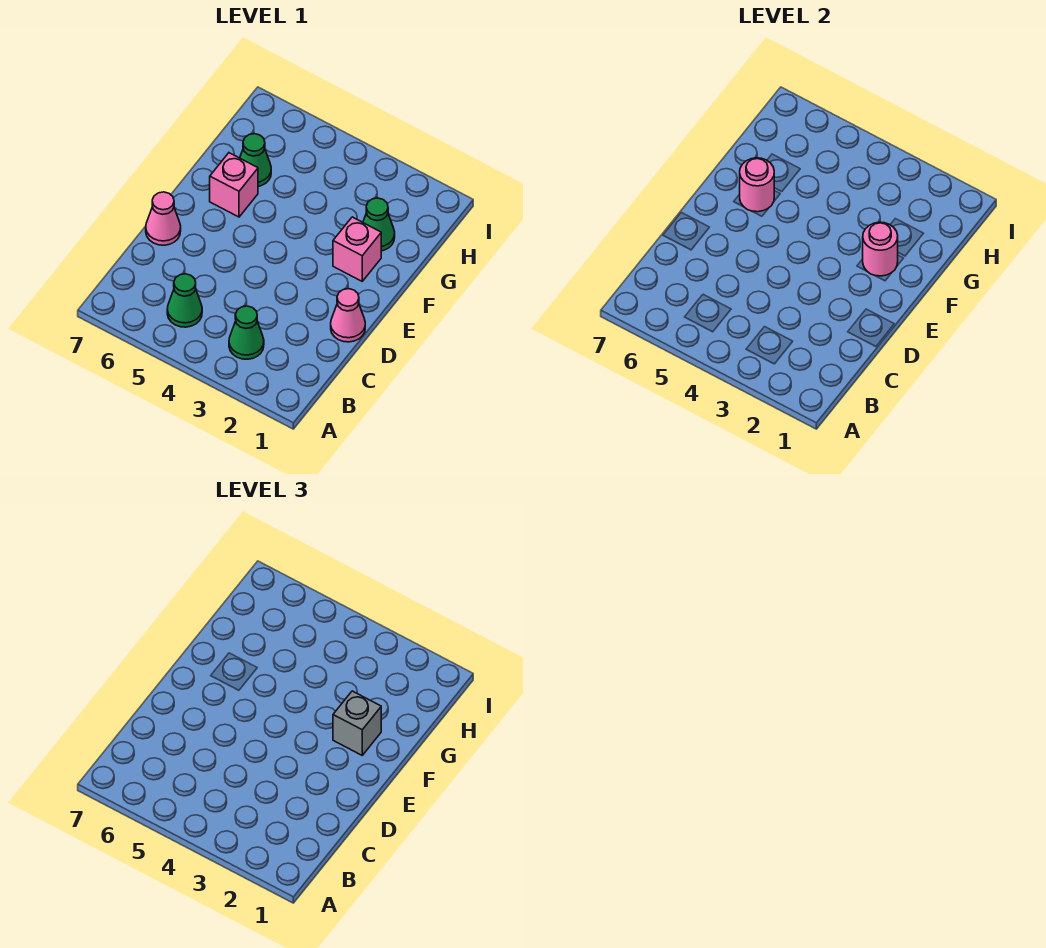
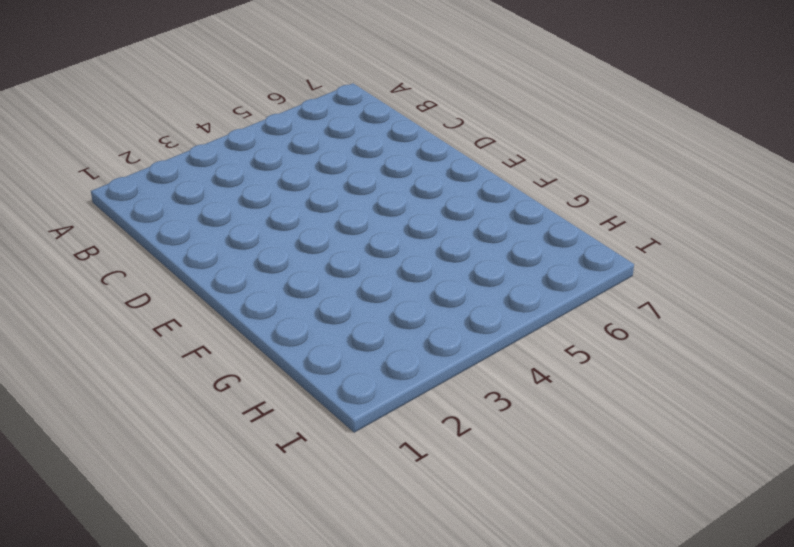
none -> green cone B3 level 1
none -> green cone B5 level 1

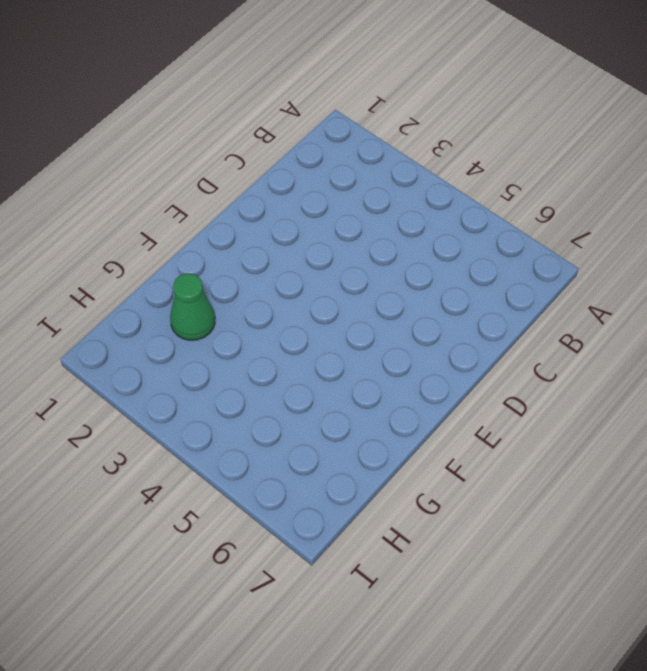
none -> green cone B3 level 1
none -> green cone B5 level 1

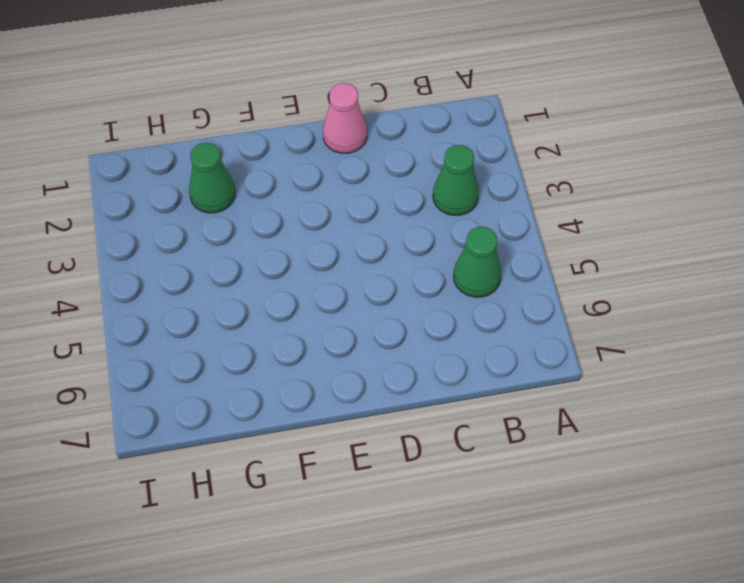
none -> pink cone D7 level 1
none -> pink brick F2 level 1

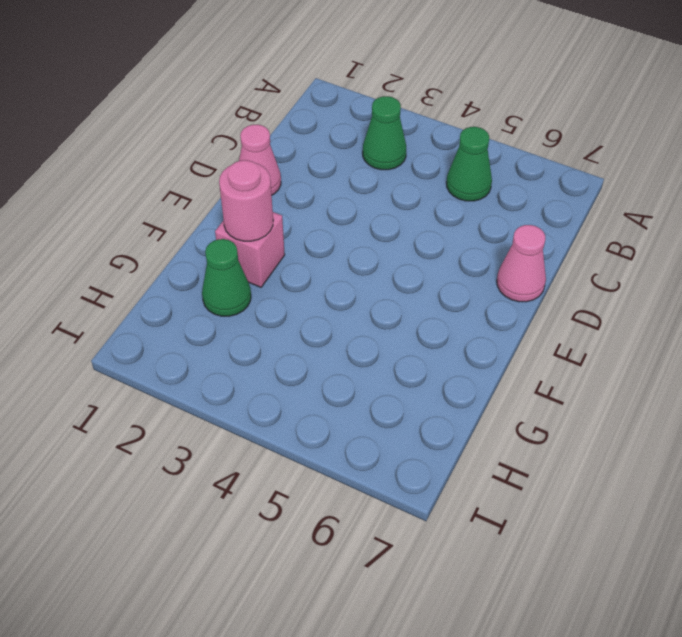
none -> pink brick F6 level 1
none -> green cone G6 level 1

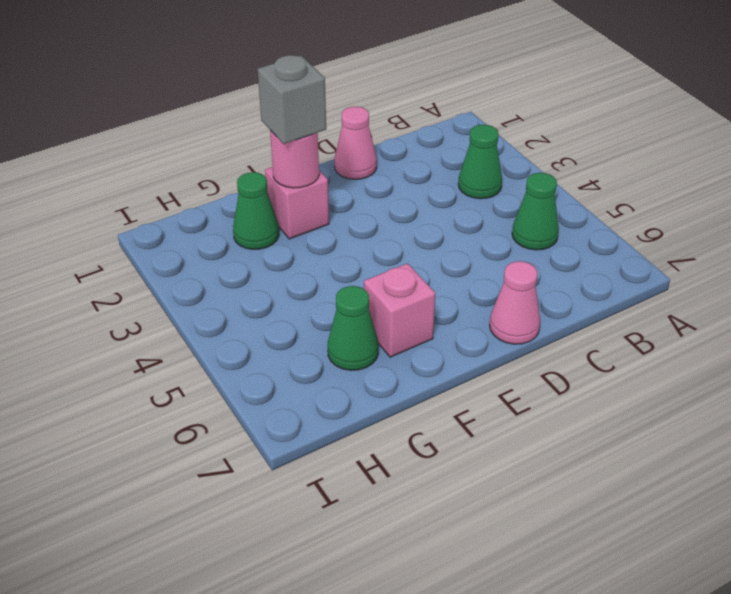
none -> pink round brick F6 level 2

